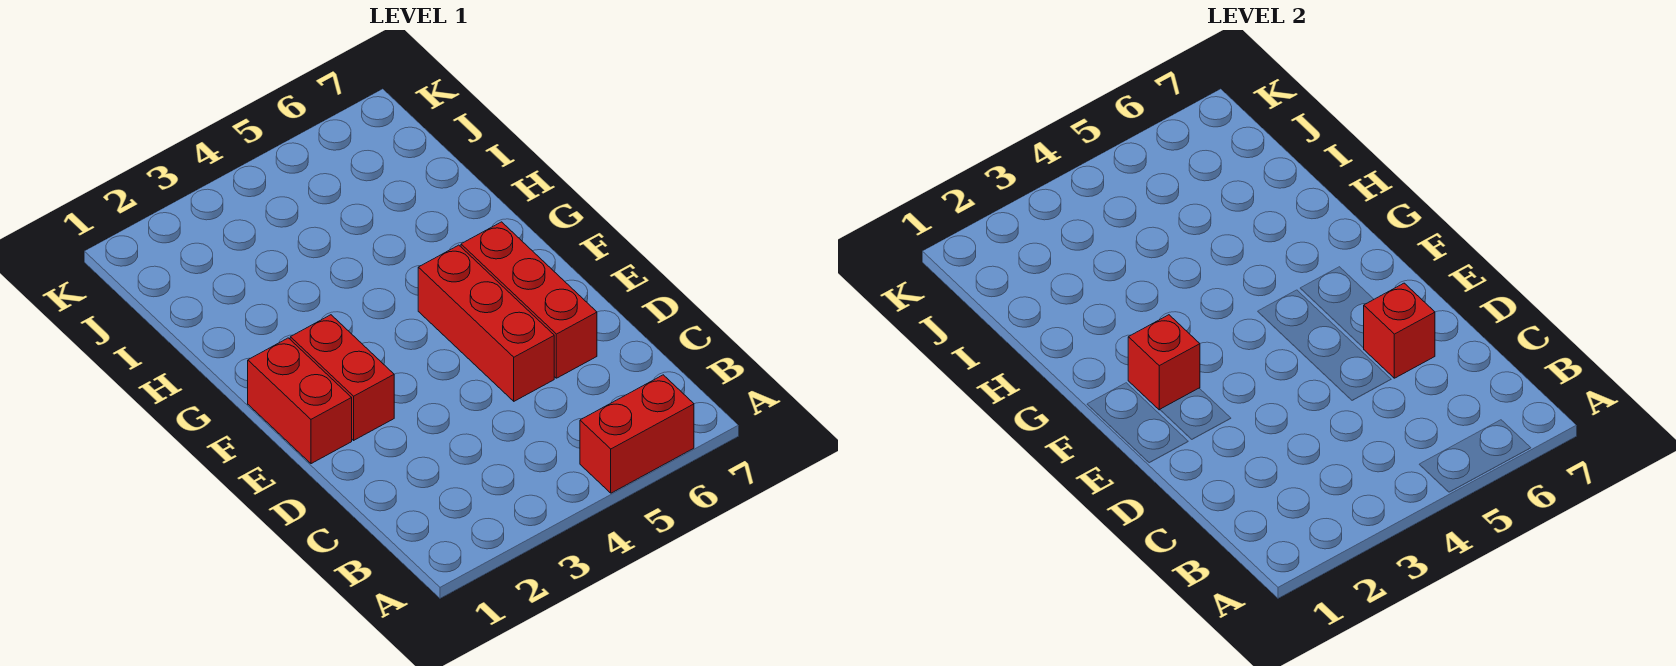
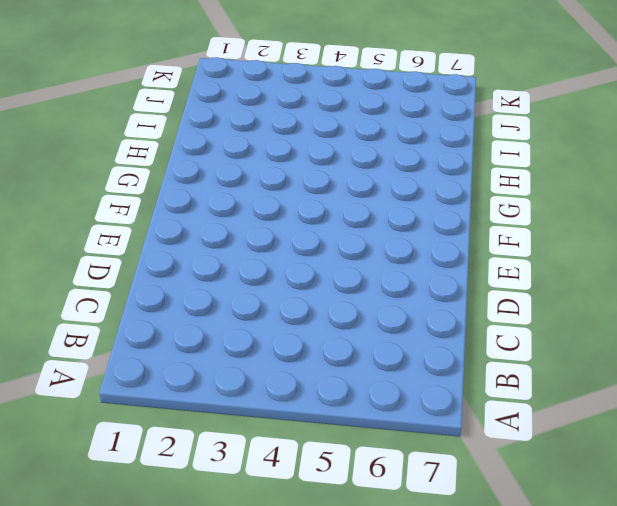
none -> red brick A5:A6 level 1
none -> red brick D5:F5 level 1

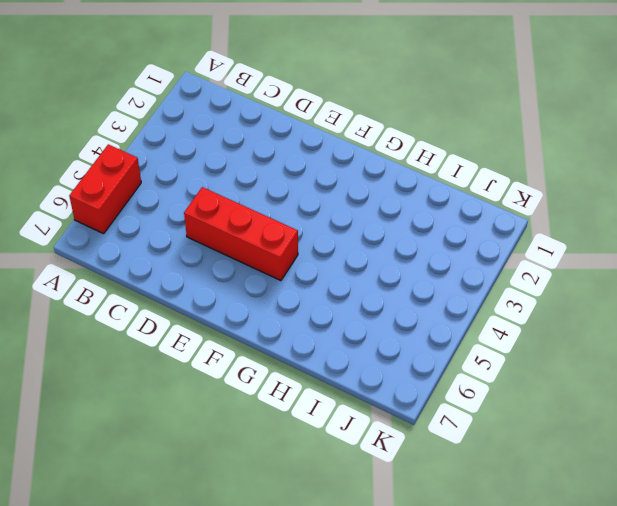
none -> red brick D6:F6 level 1
none -> red brick E1:F1 level 1

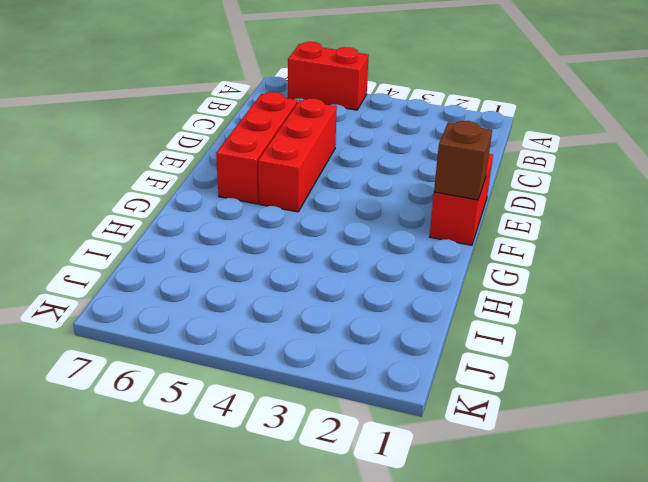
brown brick F1 level 2 -> none
none -> red brick E2:F2 level 1
none -> red brick D6 level 2

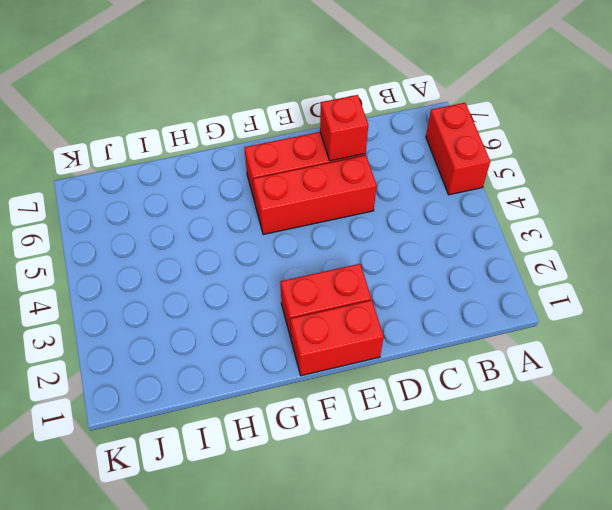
none -> red brick F2 level 2

